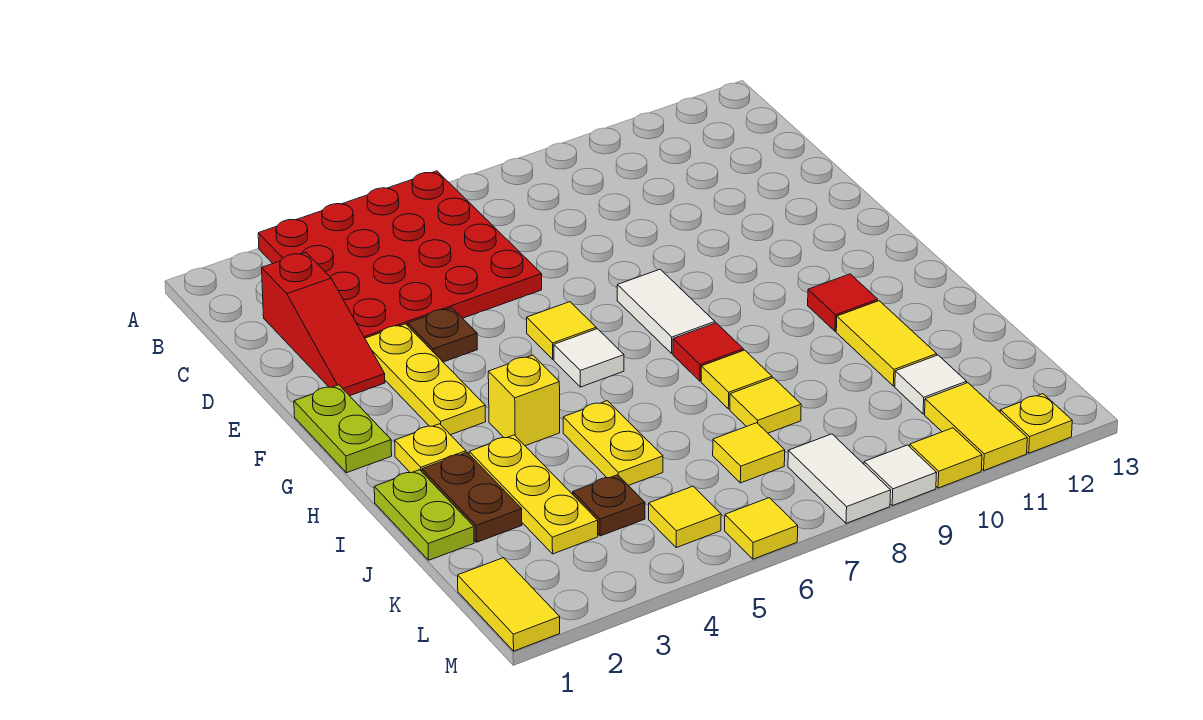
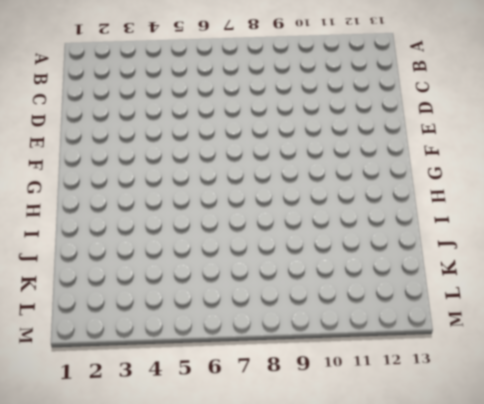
none -> red plate A3:D6 level 1
none -> red slope C2:E2 level 1 top C
none -> yellow plate E3:G3 level 1
none -> brown plate E4 level 1

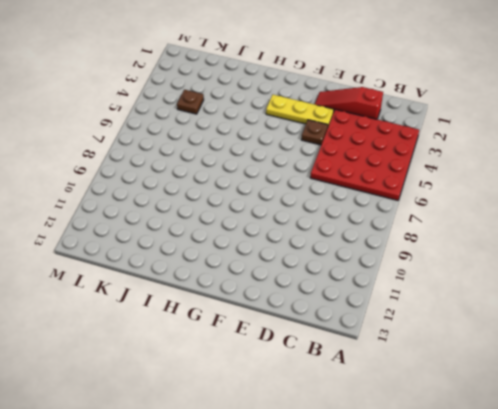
none -> lime plate F1:G1 level 1
none -> yellow tile F6 level 1
none -> white tile F8:G8 level 1
none -> white tile G6 level 1

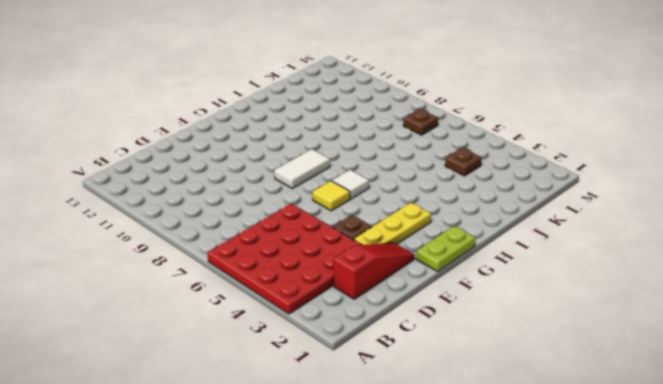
brown plate L7 level 1 -> none
none -> yellow plate H2 level 1
none -> yellow brick H4 level 1
none -> red tile H8 level 1
none -> red tile H11 level 1

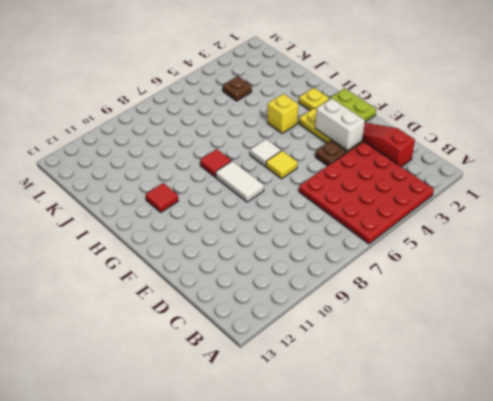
white brick E3:F3 level 2 -> none
none -> lime plate I1:J1 level 1
none -> brown plate I2:J2 level 1
none -> yellow plate I3:K3 level 1
none -> yellow plate I5:J5 level 1

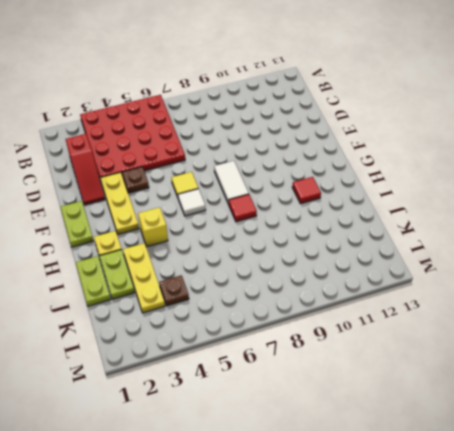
lime plate I2:J2 level 1 -> brown plate I2:J2 level 1
none -> yellow plate I5:J5 level 1
none -> yellow tile I8 level 1
none -> yellow tile I11:J11 level 1
none -> yellow tile J8 level 1

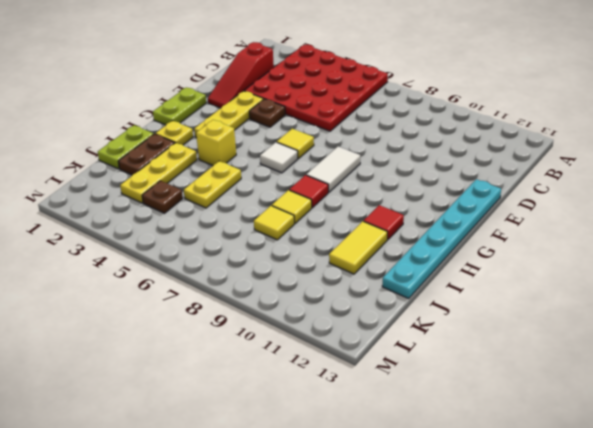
cyan plate E13:J13 level 1 -> none
none -> yellow tile K7 level 1
none -> white tile K11 level 1
none -> yellow tile L1:M1 level 1
none -> yellow tile L5 level 1

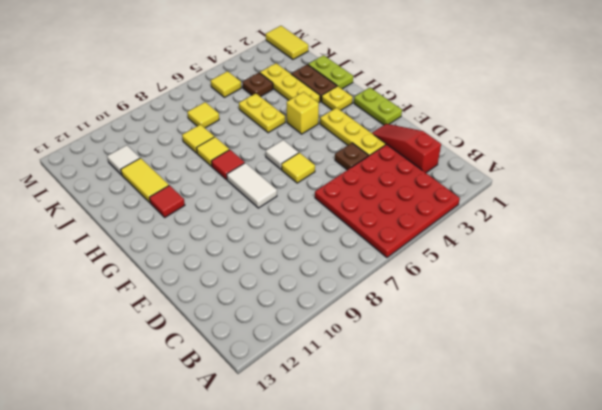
none -> white tile L8:M8 level 1
none -> yellow tile L11:M11 level 1
none -> yellow tile M6 level 1
none -> white tile M9 level 1

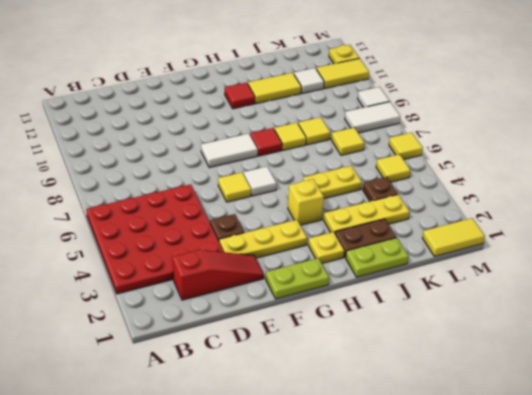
none -> yellow tile M10 level 1

